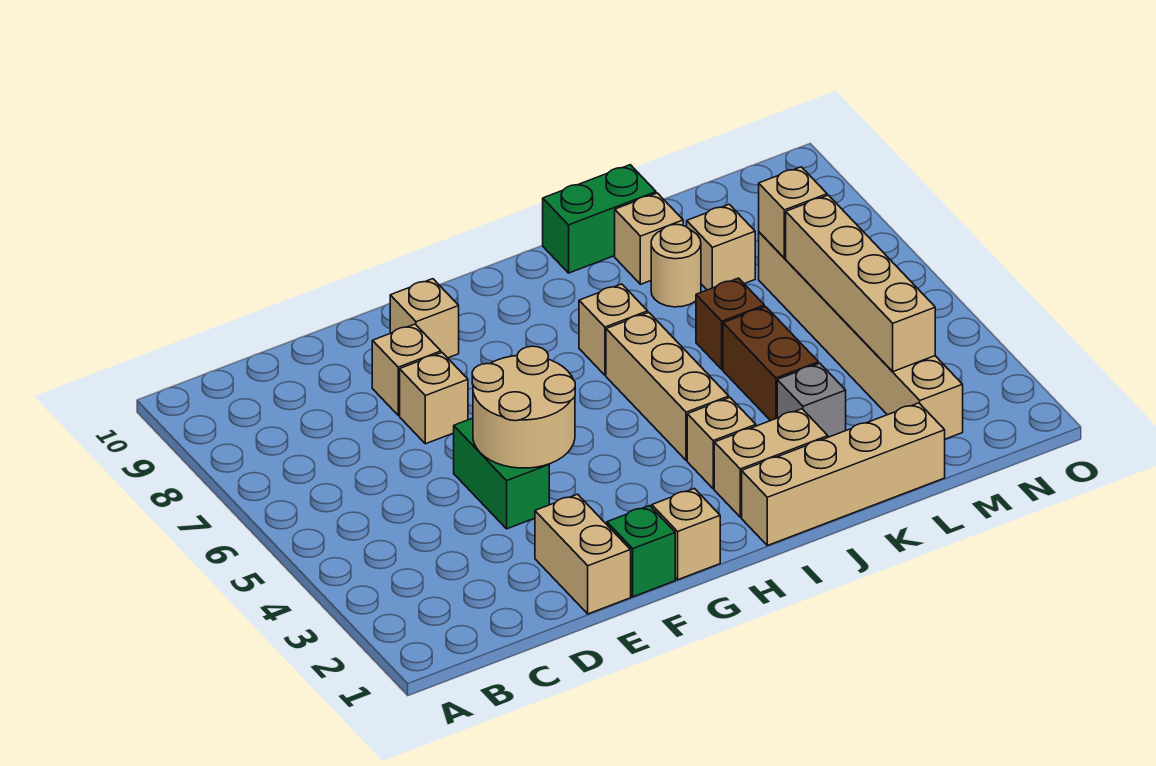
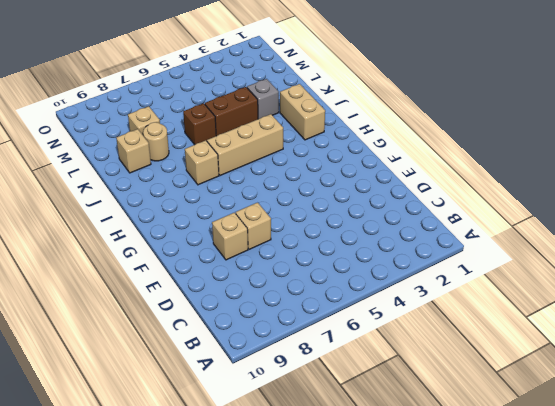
none -> tan brick E1:E2 level 1
none -> green brick E4:E5 level 1
none -> green brick F1 level 1

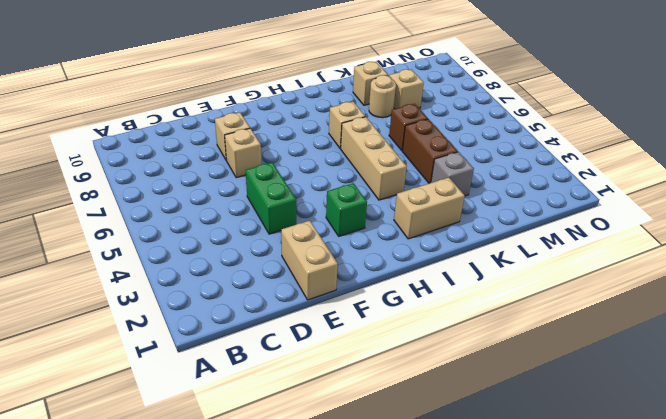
green brick G3 level 1 -> green brick F1 level 1
none -> tan brick F9 level 1
none -> tan brick G1 level 1
none -> tan brick I1:L1 level 1

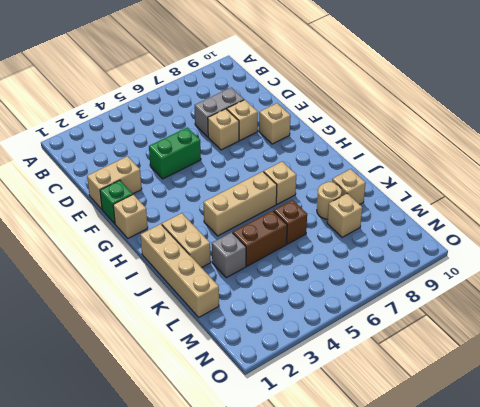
grey brick D7:D8 level 1 -> none
none -> tan brick I3 level 1
none -> green brick J10:K10 level 1
none -> tan brick M2:M7 level 1

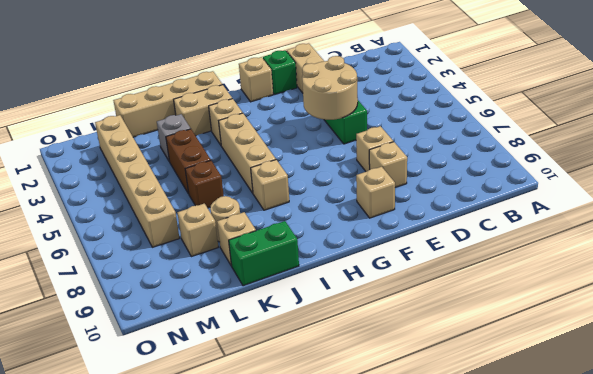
none -> tan brick M3:M6 level 2
none -> tan brick M7 level 2

